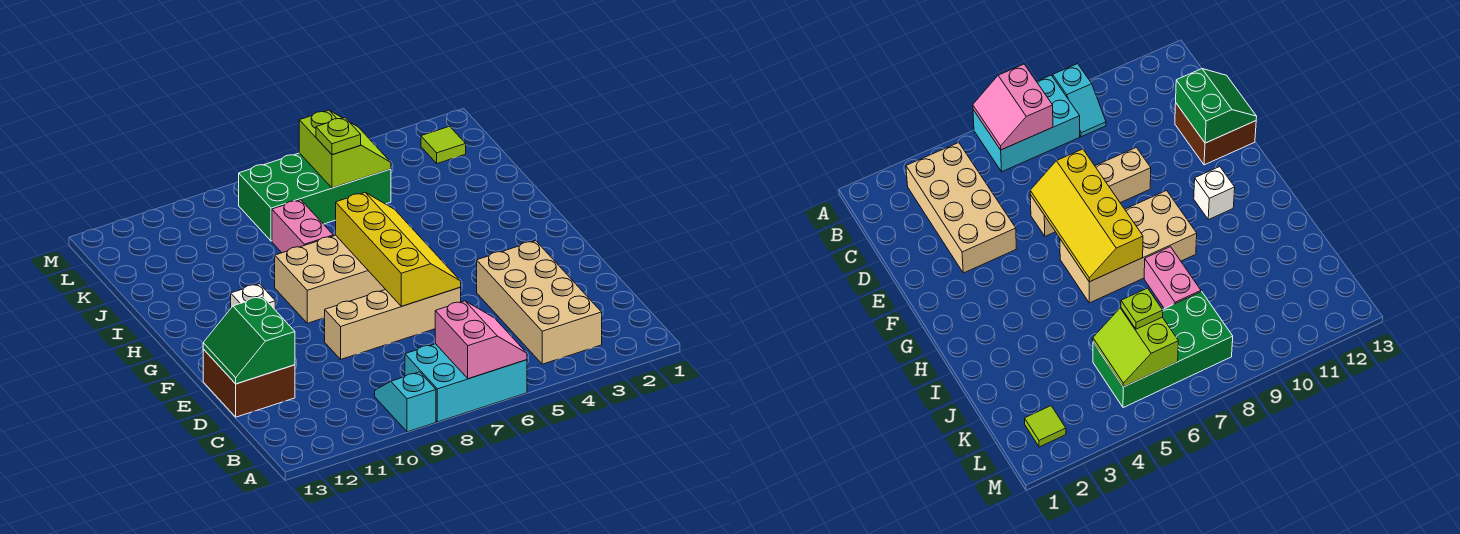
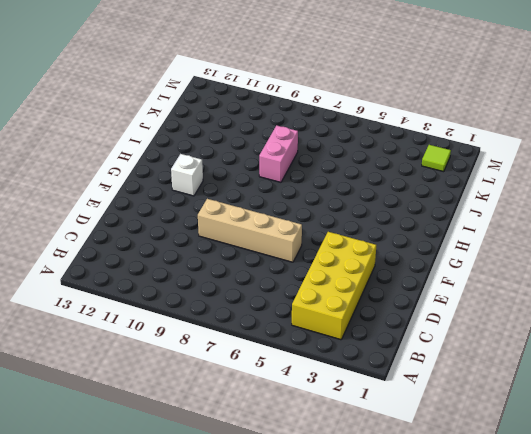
yellow brick B3:E4 level 1 -> tan brick B3:E4 level 1
none -> cyan brick A6:B8 level 1
none -> cyan slope A9:B9 level 1 top A
none -> brown brick D12:E13 level 1

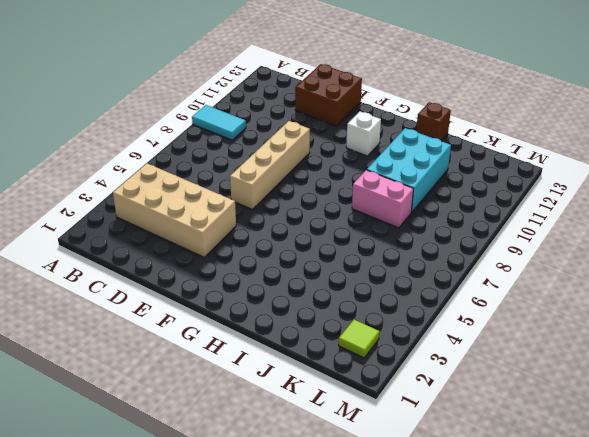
cyan tile A9:B9 level 1 -> cyan slope A9:B9 level 1 top A
cyan brick I9:J11 level 1 -> cyan brick A6:B8 level 1
brown brick I13 level 1 -> none
none -> tan brick G6:H9 level 1
none -> green brick K5:L8 level 1
none -> pink slope A6:B7 level 2 top 7

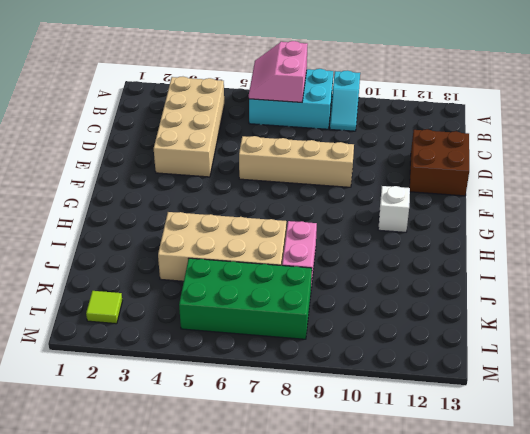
tan brick I4:J7 level 1 -> tan brick G6:H9 level 1
none -> green slope D12:E13 level 2 top 12
none -> yellow slope E6:H7 level 2 top 7
none -> lime slope K5:L6 level 2 top 6

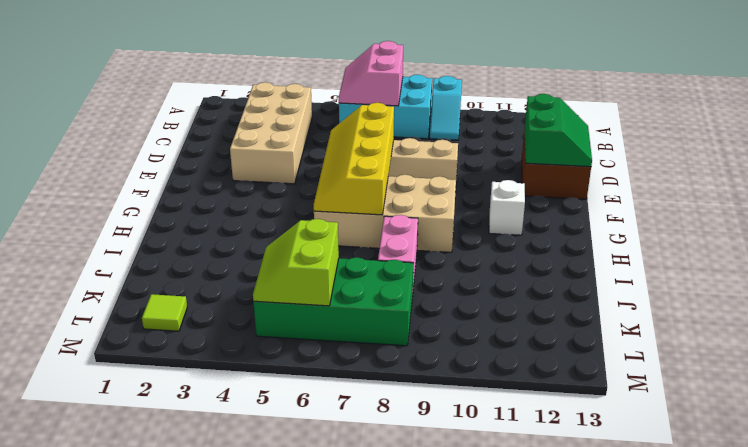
none -> lime plate K6 level 3

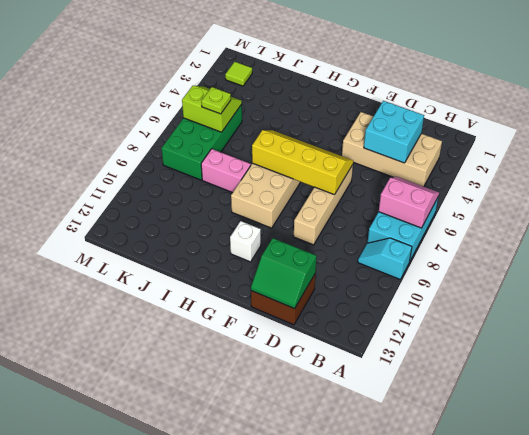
cyan brick C3:D4 level 2 -> none

